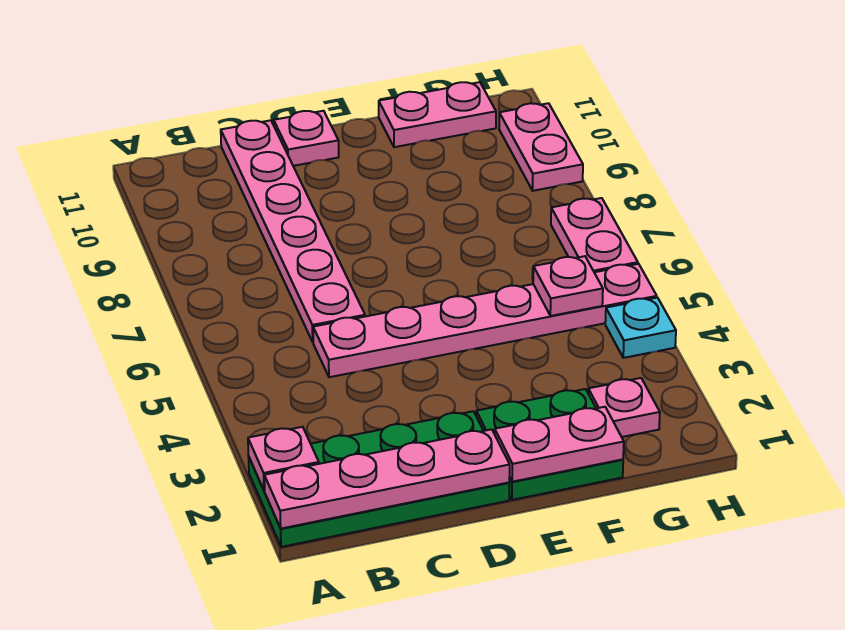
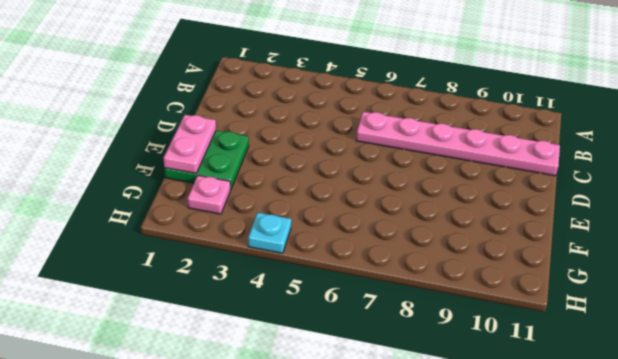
none -> green plate A1:D2 level 1
none -> pink plate C5:H5 level 1
none -> pink plate D11 level 1

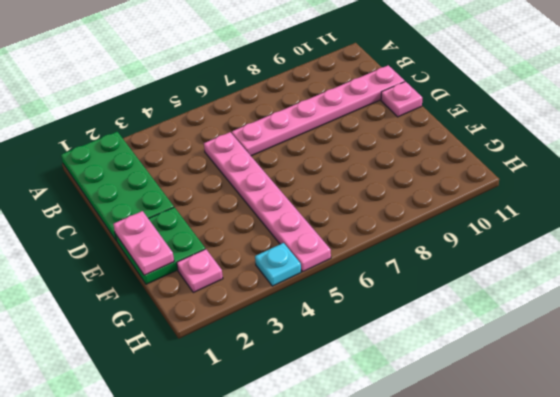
none -> pink plate F11:G11 level 1
none -> pink plate H6:H7 level 1
none -> pink plate H9:H10 level 1

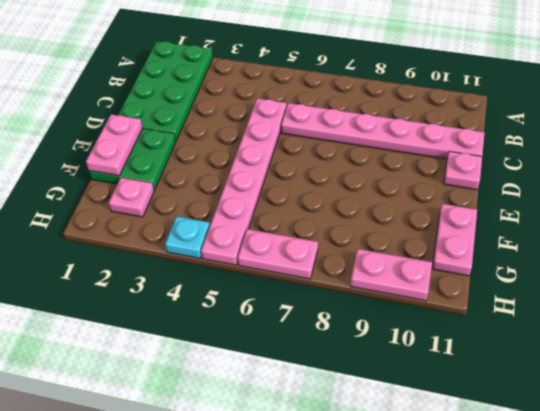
none -> pink plate A1:D1 level 2
none -> pink plate A2 level 2
none -> pink plate G5 level 2

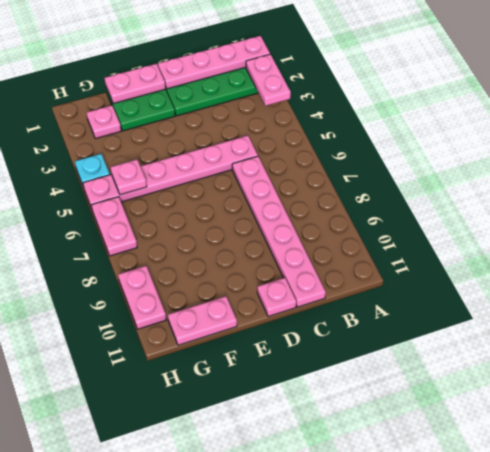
pink plate A2:A3 level 2 -> pink plate A2 level 2

